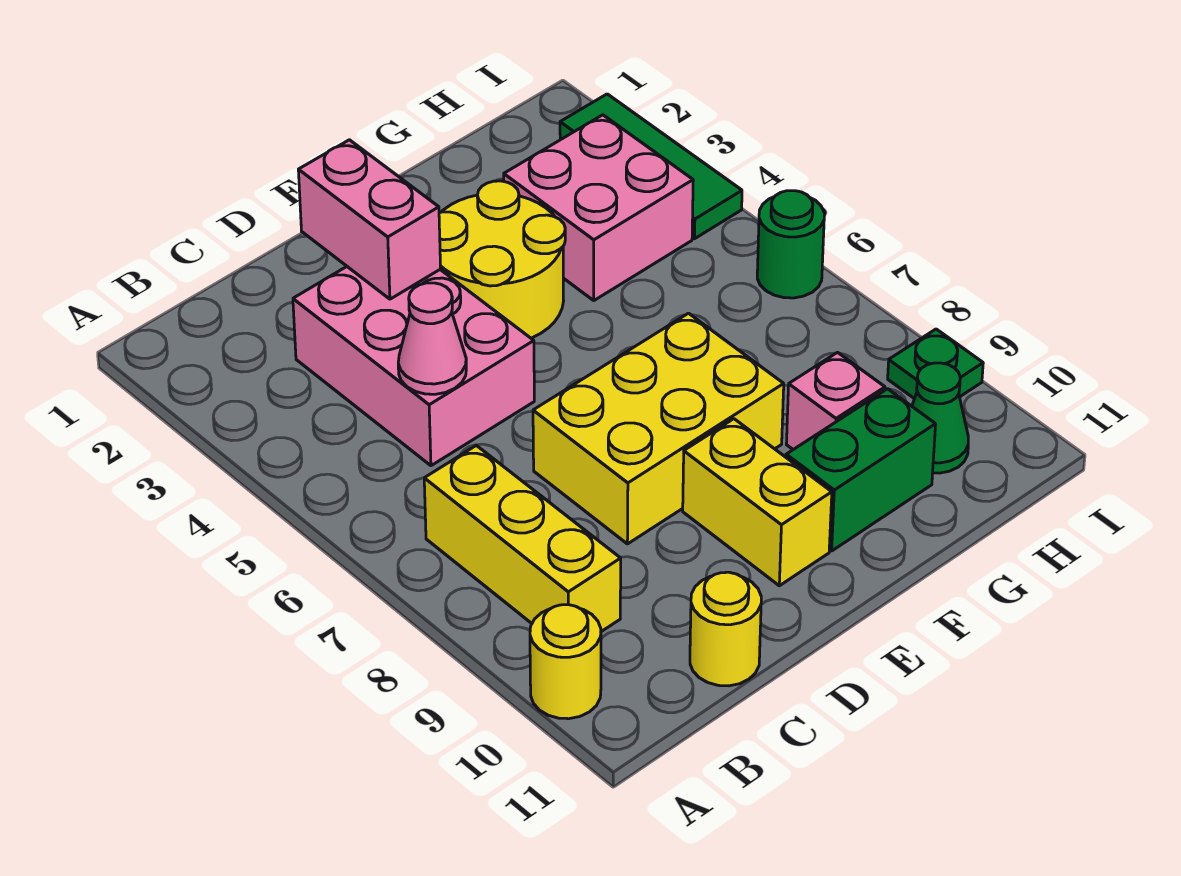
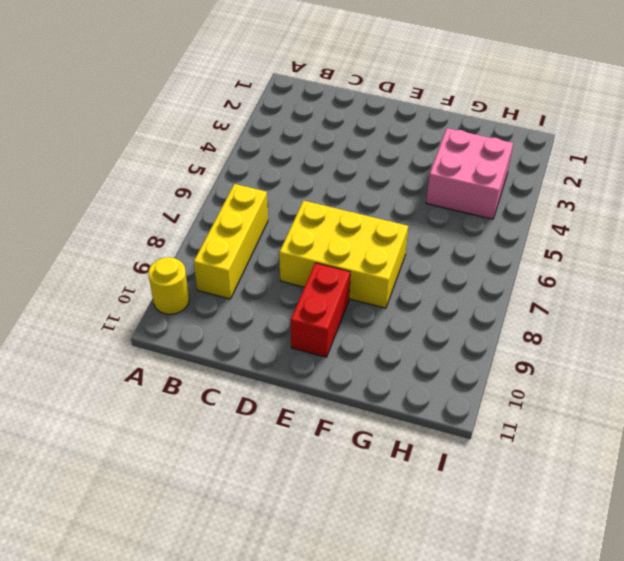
red brick E9:E10 level 1 -> yellow brick E9:E10 level 1
none -> pink brick C3:D5 level 1
none -> yellow round brick C11 level 1
none -> yellow round brick E3:F4 level 1

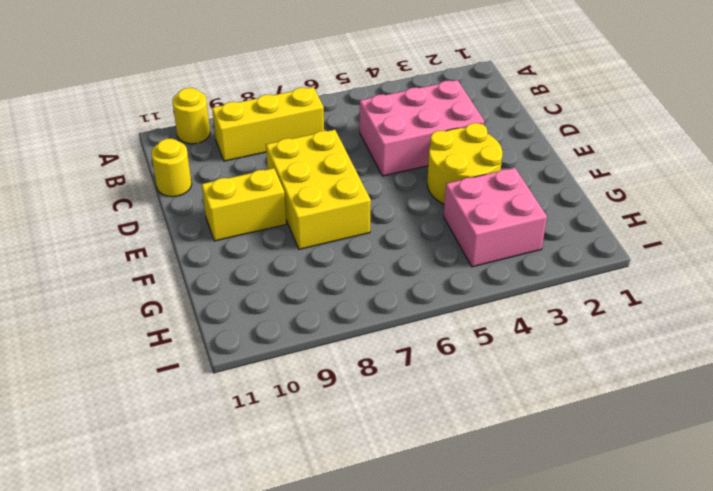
none -> green brick F10:G10 level 1
none -> pink brick G9 level 1
none -> green cone H10 level 1

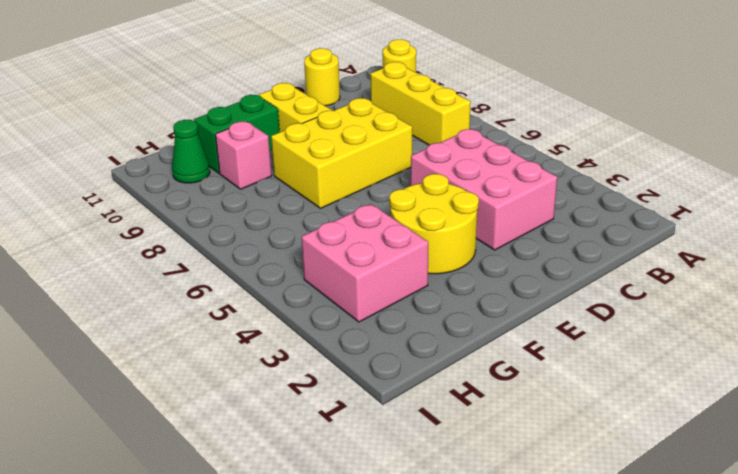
none -> green tile I2:I4 level 1
none -> green round brick I6 level 1
none -> green plate I9 level 1

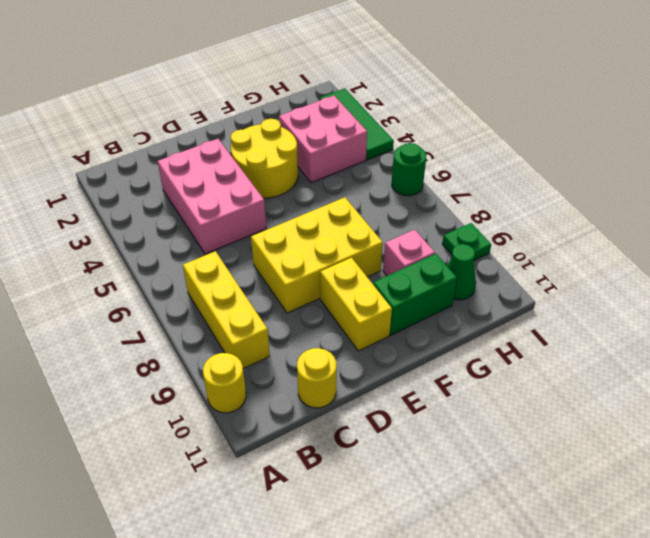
none -> pink cone C5 level 2
none -> pink brick D2:D3 level 2

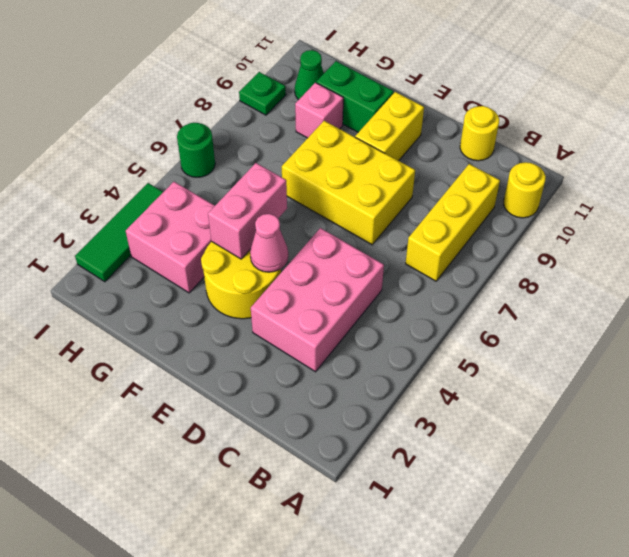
pink cone E4 level 2 -> pink cone C5 level 2
pink brick F4:F5 level 2 -> pink brick D2:D3 level 2

